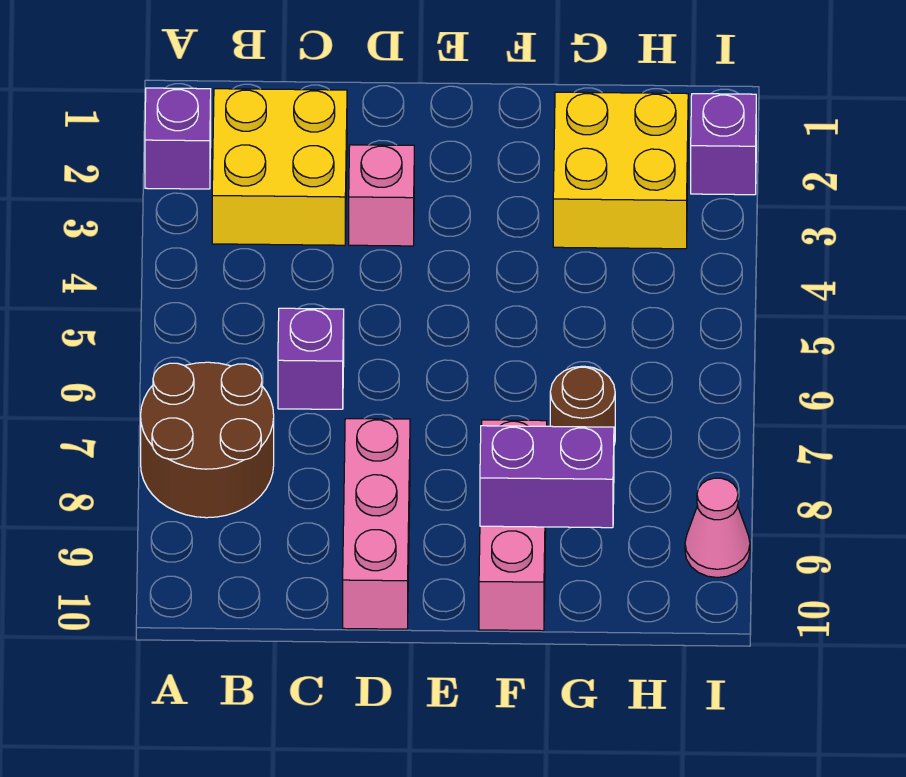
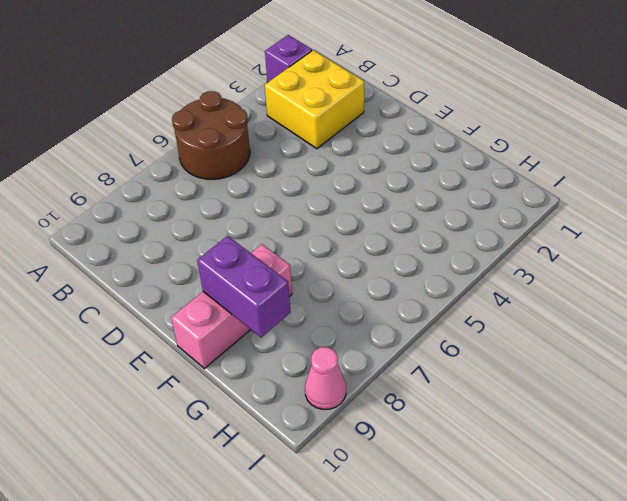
brown round brick A5:B6 level 1 -> brown round brick A7:B8 level 1
none -> purple brick C6 level 1
none -> pink brick D3 level 1
none -> pink brick D8:D10 level 1

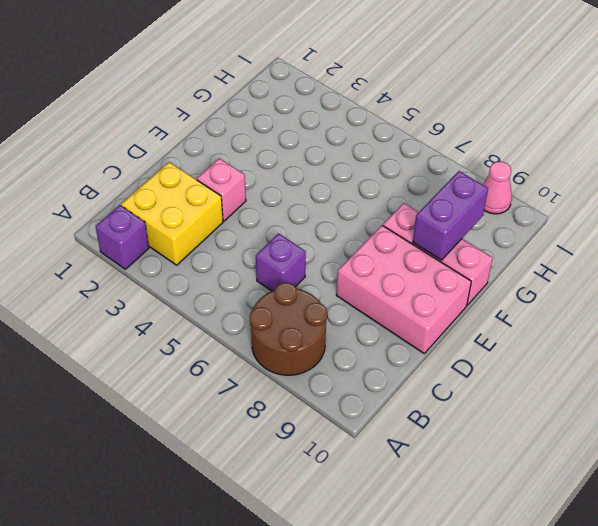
pink brick D8:E10 level 1 -> pink brick D8:D10 level 1
none -> yellow brick G2:H3 level 1
none -> brown round brick G7 level 1
none -> purple brick I2 level 1

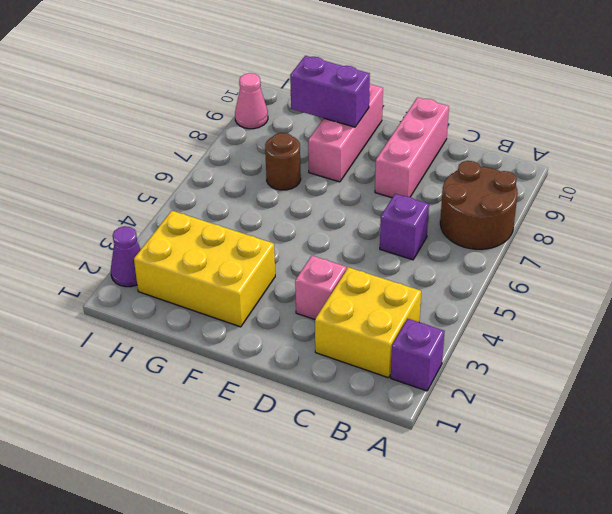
yellow brick F2:H3 level 1 -> yellow brick G2:H3 level 1
purple cone I2 level 1 -> purple brick I2 level 1

